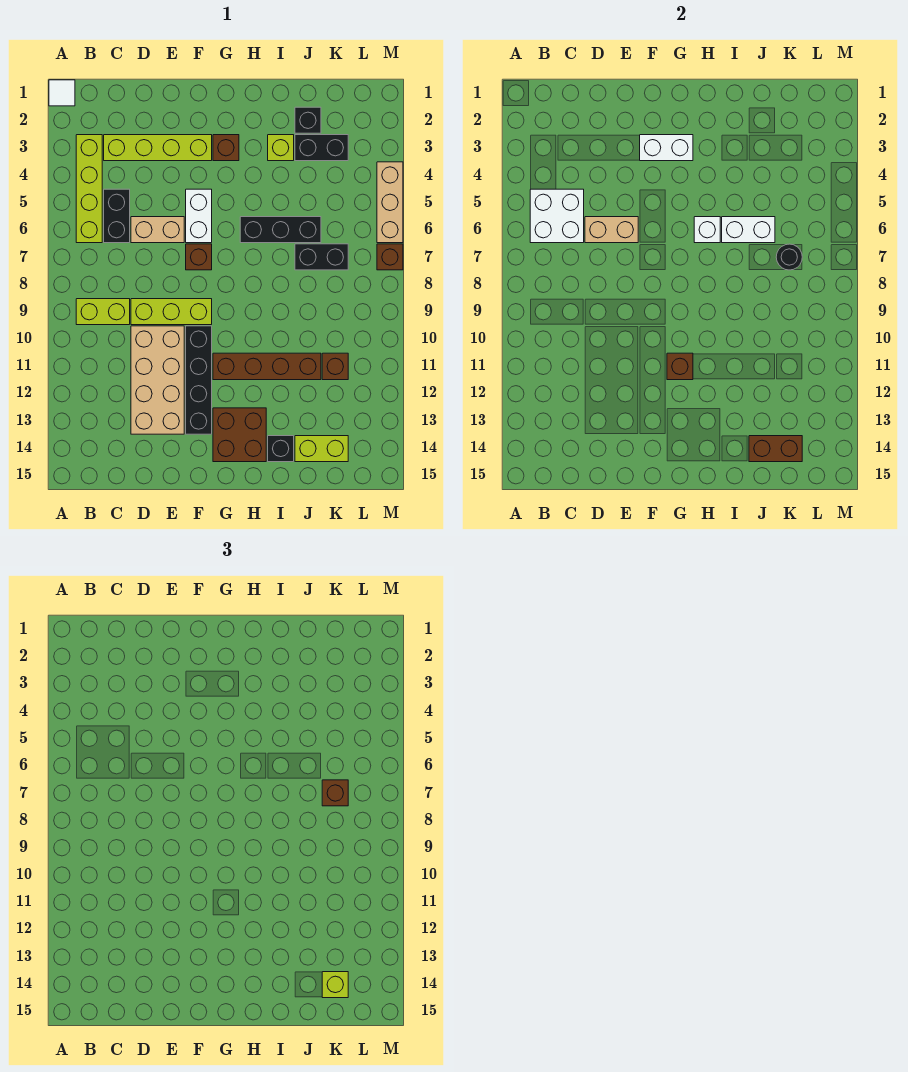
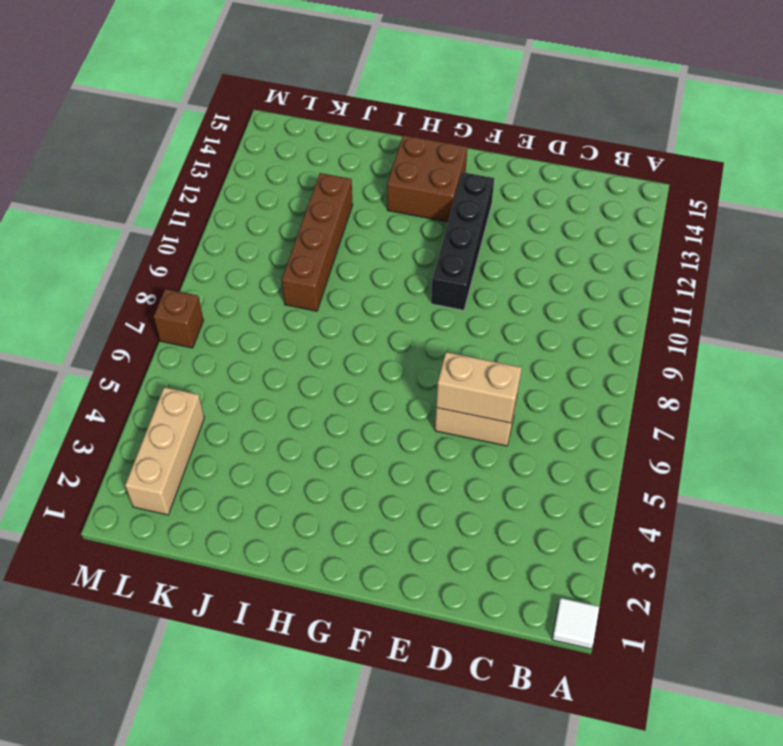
brown brick J9:J12 level 1 -> brown brick G11:J11 level 1
tan brick L2:L4 level 1 -> tan brick M4:M6 level 1
none -> lime brick B3:B6 level 1
none -> lime brick B9:C9 level 1
none -> lime brick C3:F3 level 1
none -> black brick C5:C6 level 1

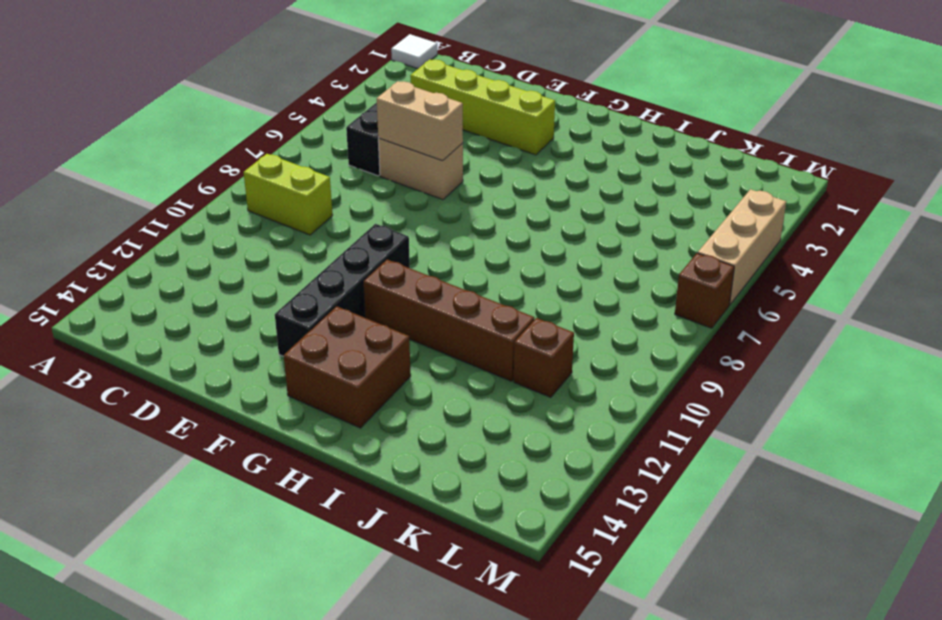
none -> lime brick B3:B6 level 1
none -> lime brick D9:F9 level 1
none -> tan brick D10:E13 level 1
none -> white brick F5:F6 level 1

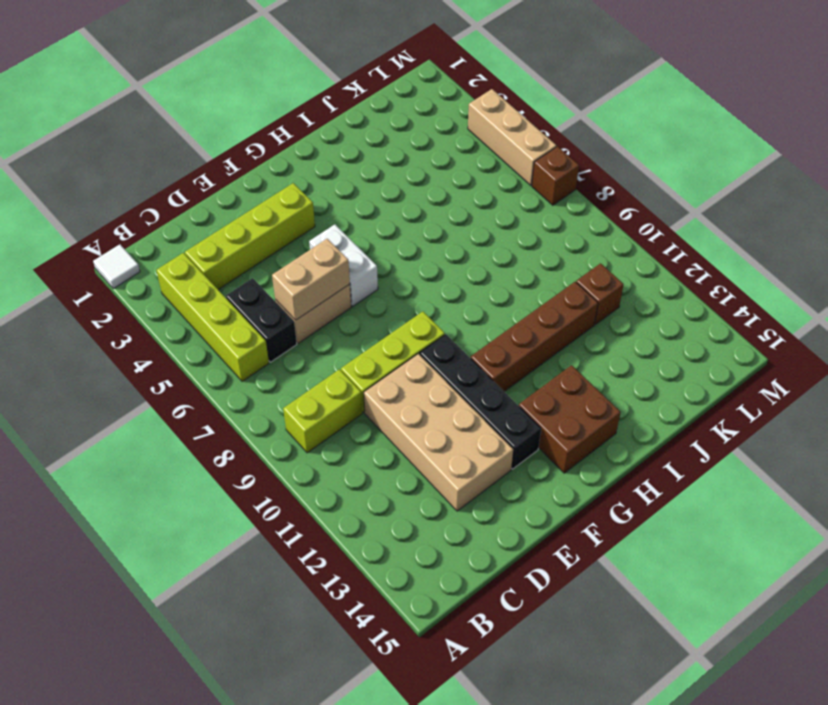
none -> brown brick F7 level 1
none -> brown brick G3 level 1
none -> black brick H6:J6 level 1
none -> lime brick I3 level 1

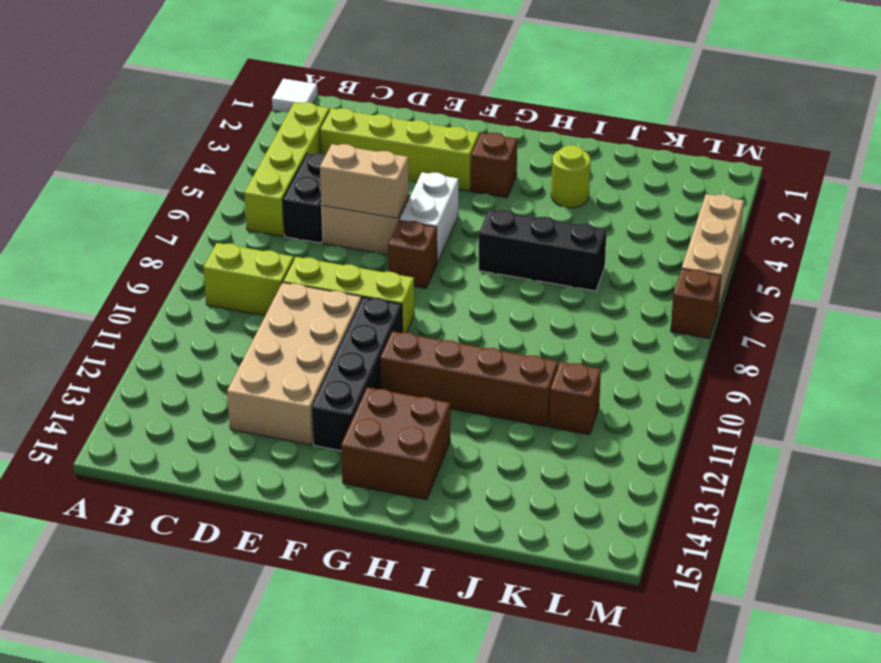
lime round brick I3 level 1 -> lime brick I3 level 1
none -> black brick I14 level 1
none -> black brick J2 level 1
none -> black brick J3:K3 level 1
none -> black brick J7:K7 level 1

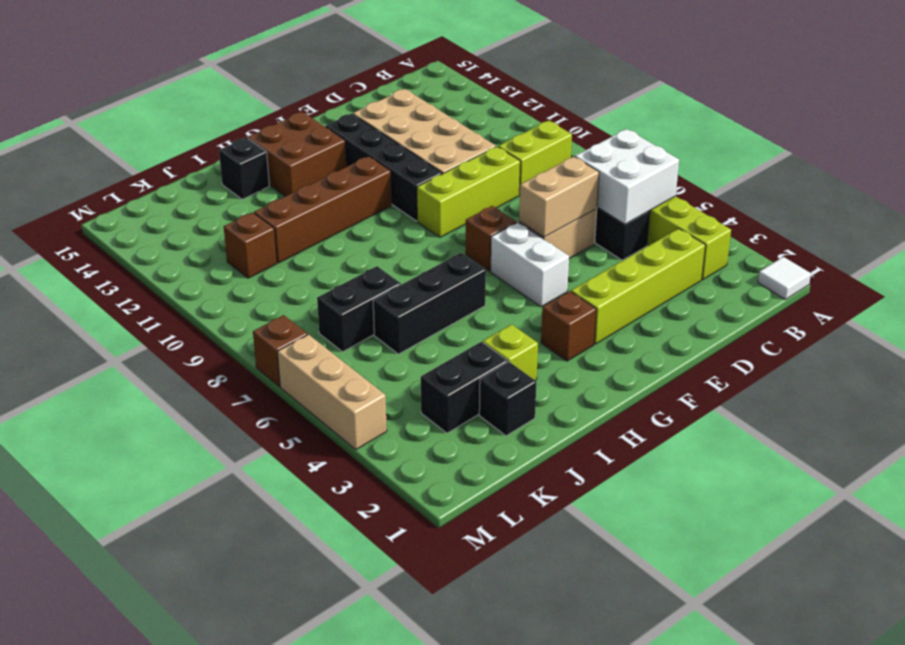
none -> lime brick J14:K14 level 1
none -> white brick F3:G3 level 2
none -> brown brick G11 level 2
none -> white brick H6 level 2

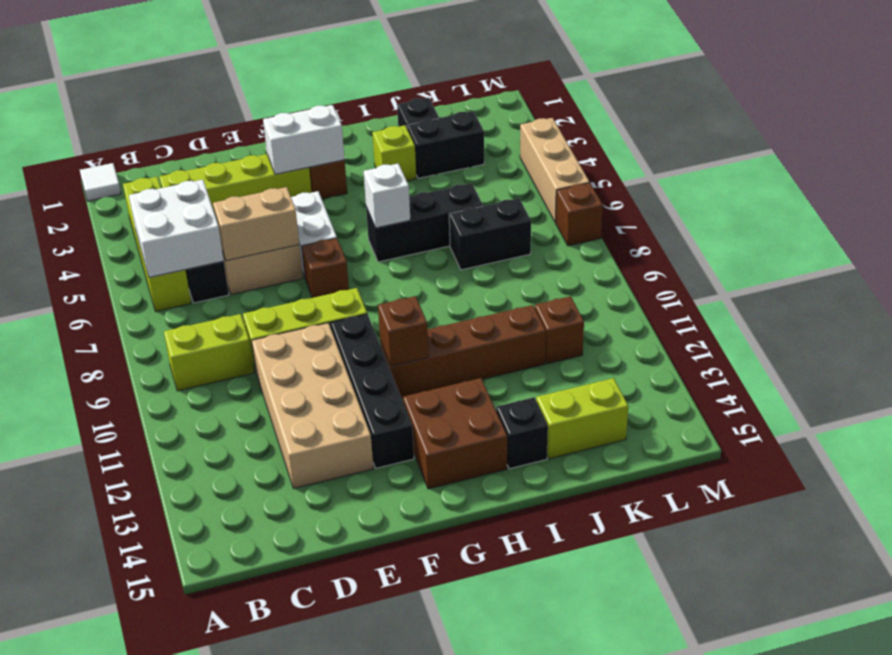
none -> white brick I6:J6 level 2
none -> brown brick J14:K14 level 2
none -> black round brick K7 level 2
none -> brown brick K7 level 3

